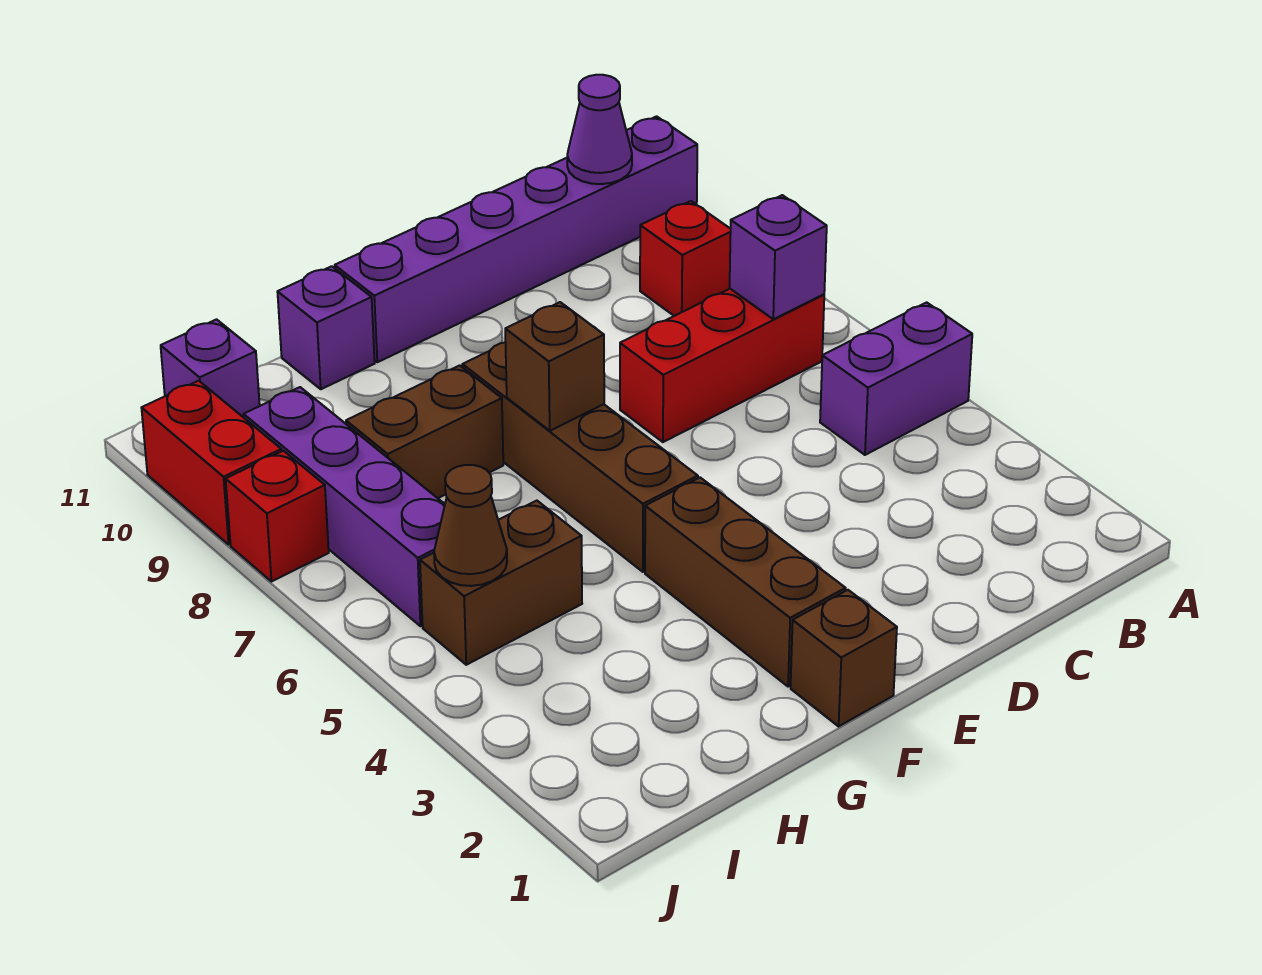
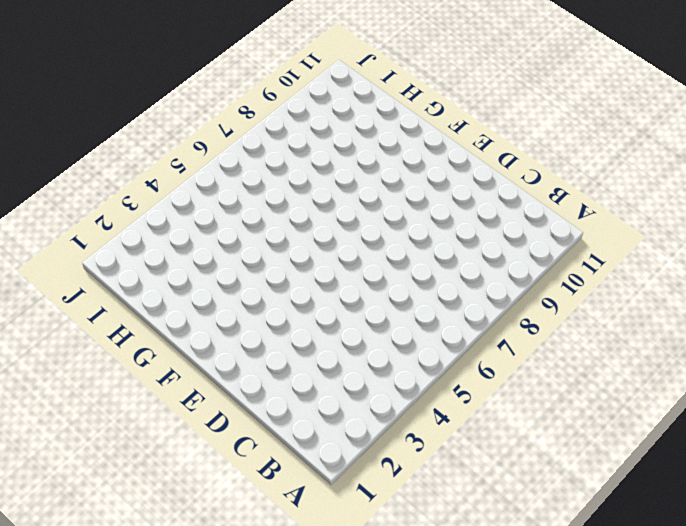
none -> purple brick A5:B5 level 1
none -> purple brick A11:F11 level 1
none -> red brick B7:D7 level 1

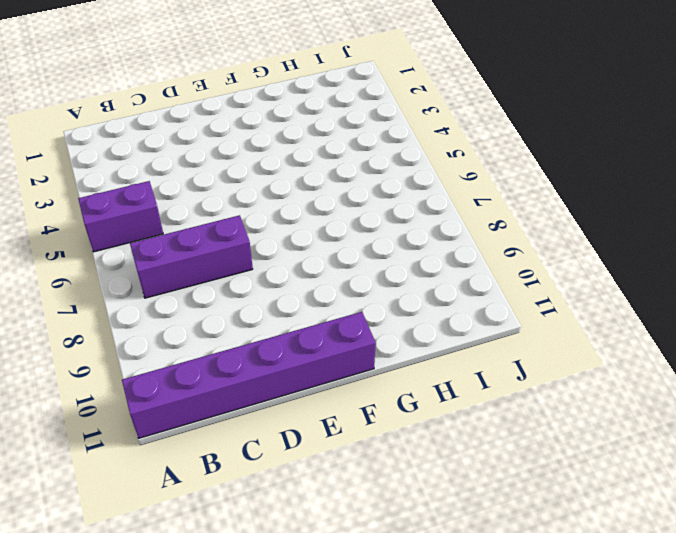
purple brick B7:D7 level 1 -> red brick B7:D7 level 1
none -> red brick B9 level 1
none -> brown brick F1 level 1
none -> brown brick F2:F4 level 1

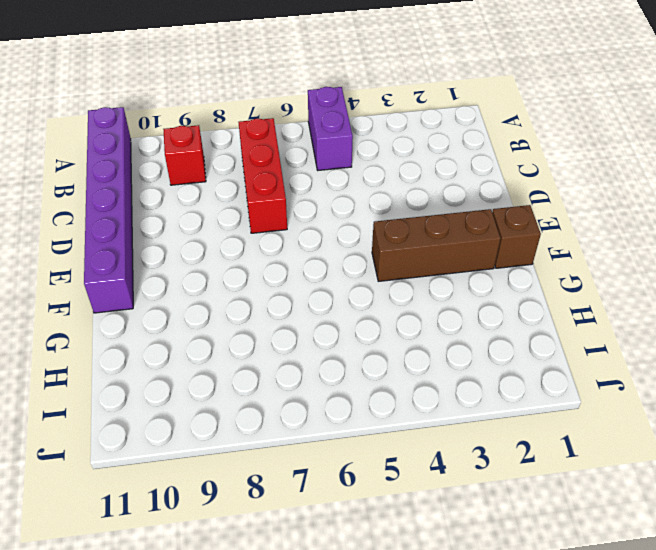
none -> brown brick F5:F8 level 1
none -> brown brick G8:H8 level 1
none -> purple brick G11 level 1

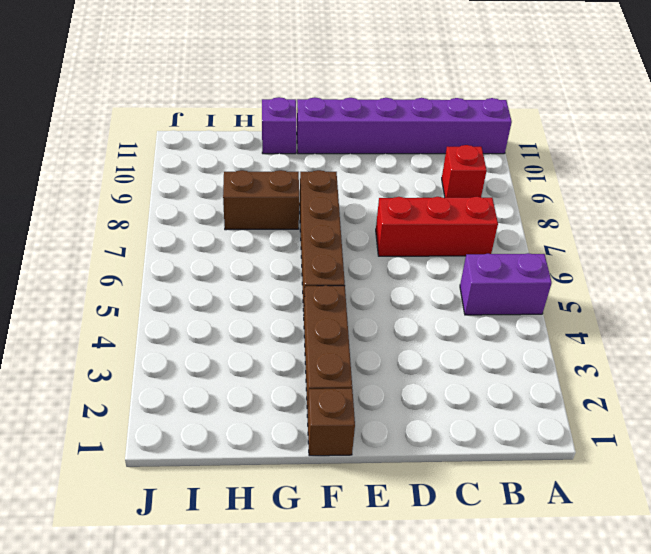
none -> brown brick H5:I5 level 1
none -> purple brick I6:I9 level 1
none -> purple brick I11 level 1

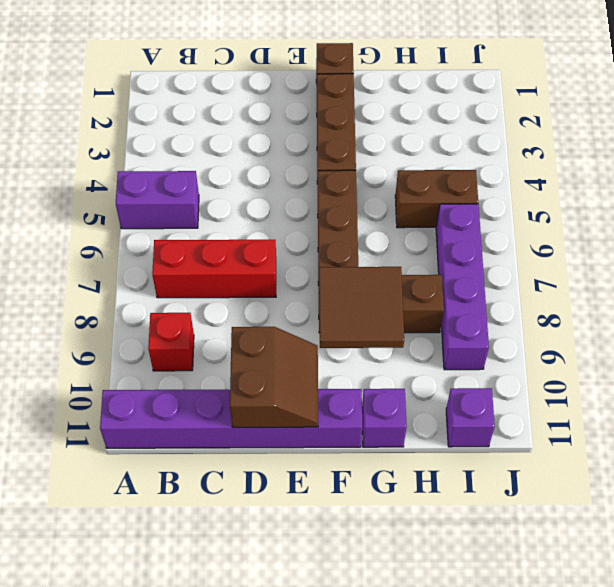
brown slope D10:E11 level 2 top D -> none
brown tile F8:G9 level 2 -> none
none -> red brick J8 level 1
none -> red brick J9:J10 level 1
none -> purple brick B7 level 2

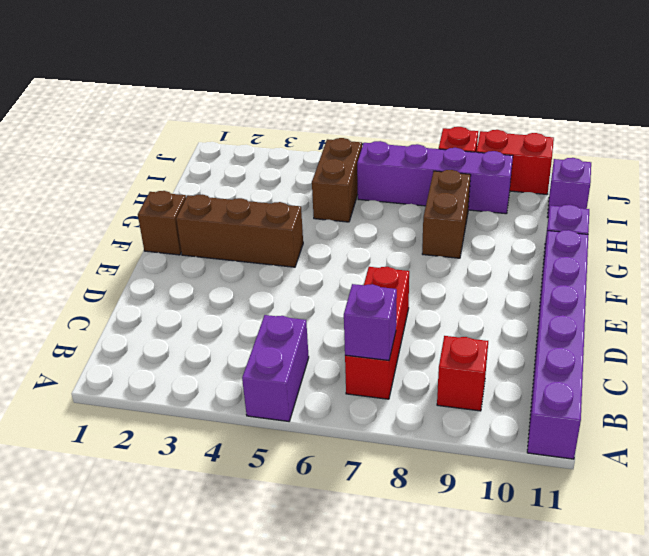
none -> brown brick F5:F8 level 1
none -> purple cone B11 level 2
none -> brown brick F7 level 2

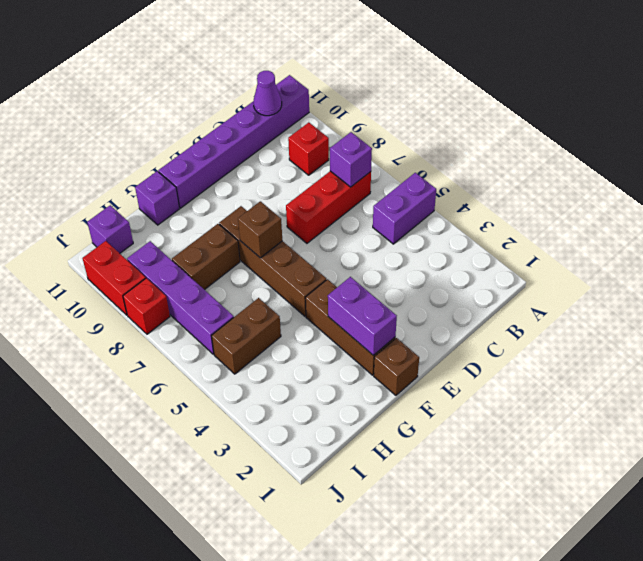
purple brick F2:F3 level 2 -> none
none -> brown cone I5 level 2

